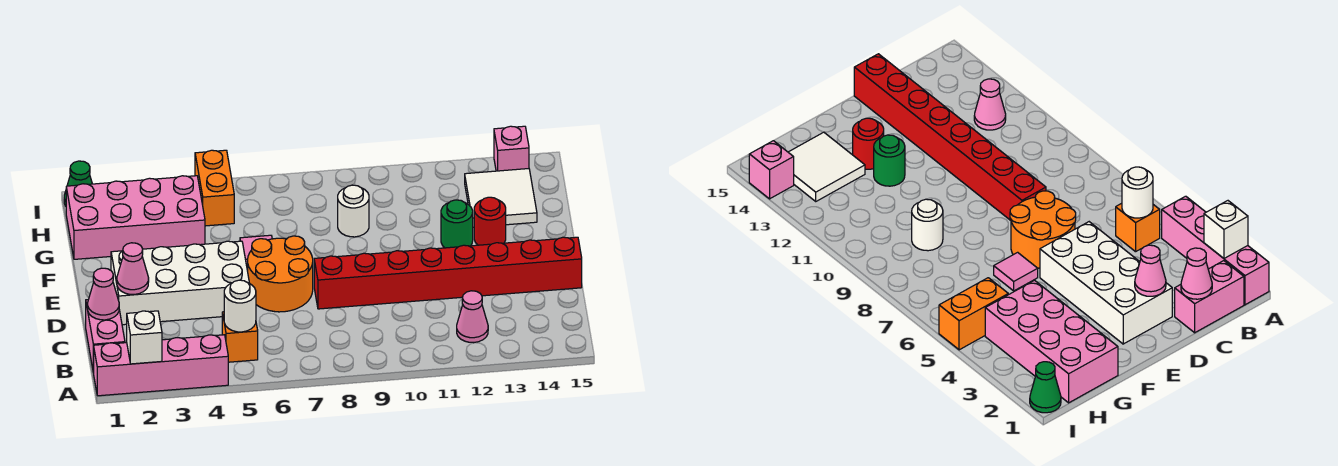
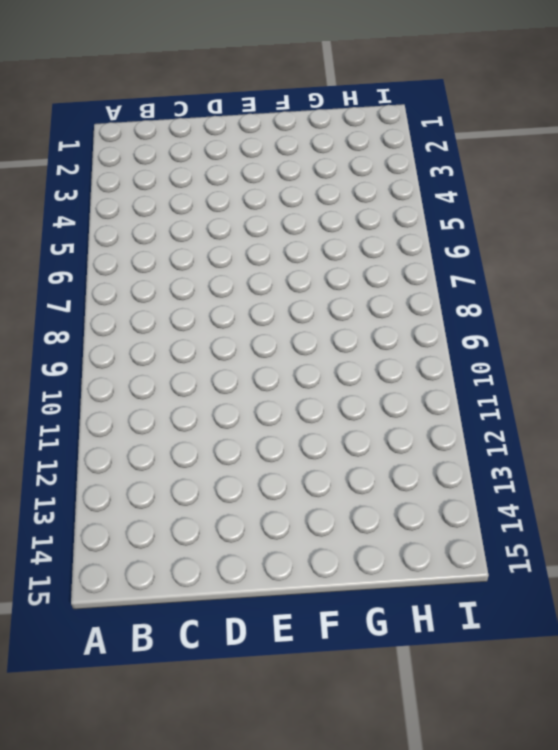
none -> pink brick A1:A4 level 1
none -> pink brick B1:C1 level 1
none -> orange brick B5 level 1

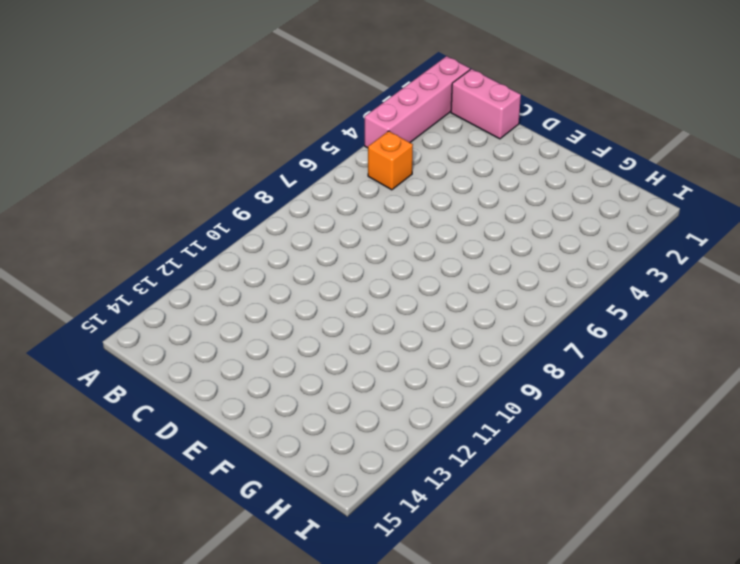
none -> pink cone B12 level 1
none -> white brick D2:E5 level 1
none -> orange round brick D6:E7 level 1

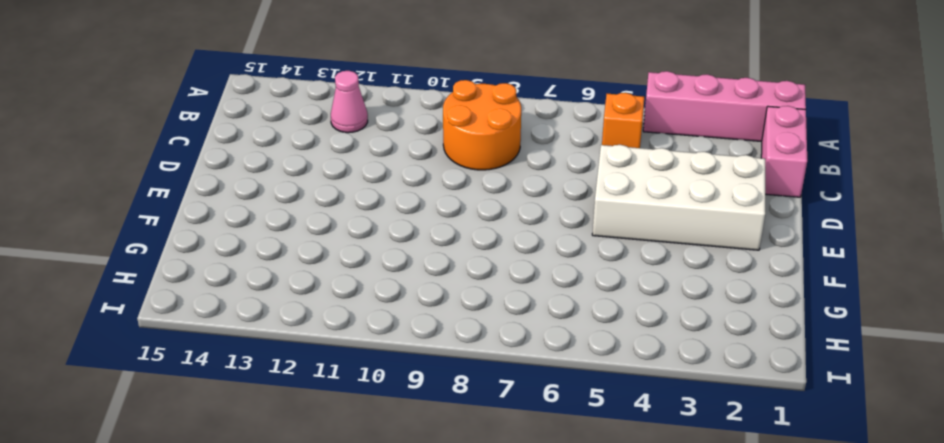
orange round brick B8:C9 level 1 -> orange round brick D6:E7 level 1
none -> red brick D8:D15 level 1
none -> pink tile F6 level 1
none -> green round brick F12 level 1

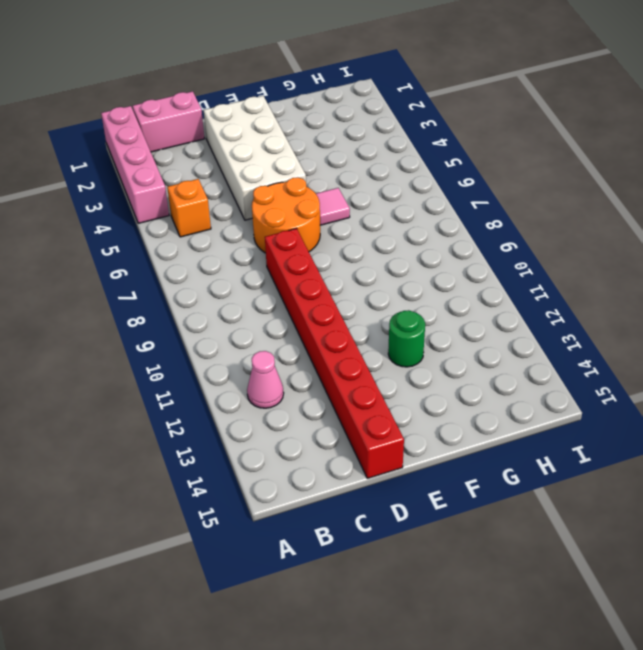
none -> red round brick F13 level 1
none -> pink brick G1:H4 level 1
none -> white round brick G9 level 1

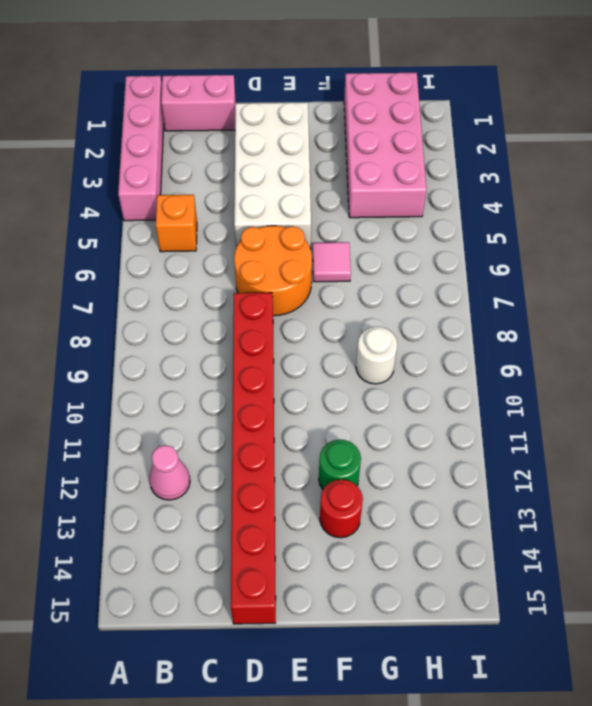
none -> white tile G13:H14 level 1
none -> orange brick H5:I5 level 1
none -> green cone I1 level 1

